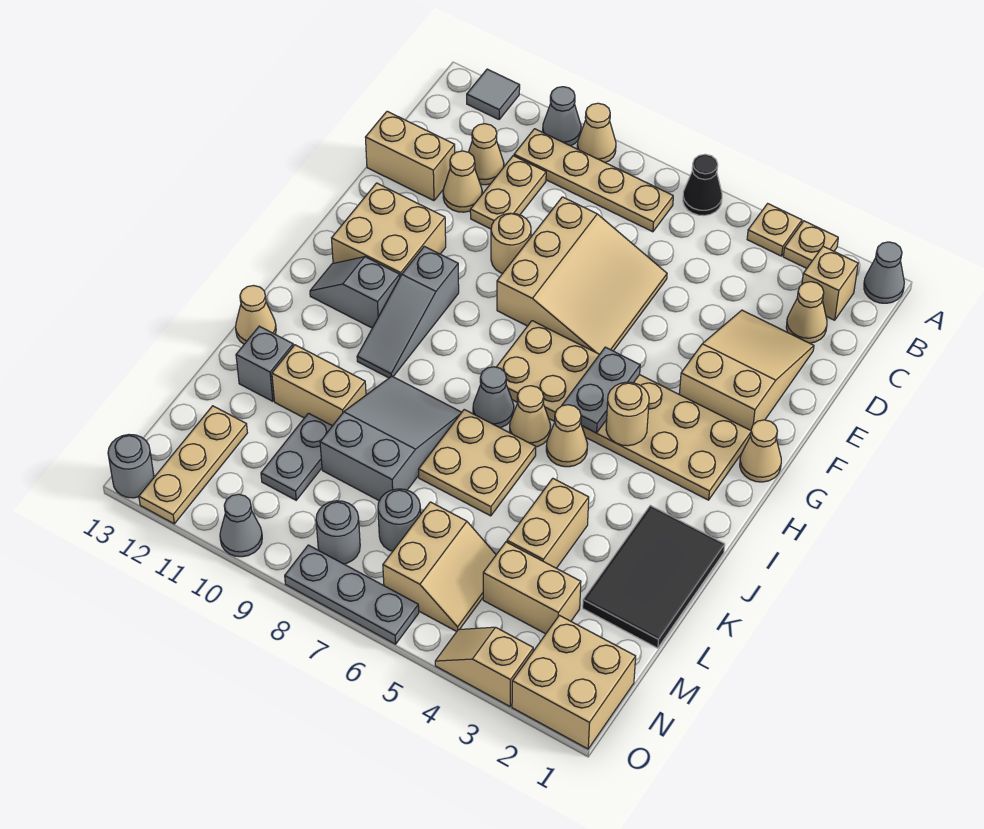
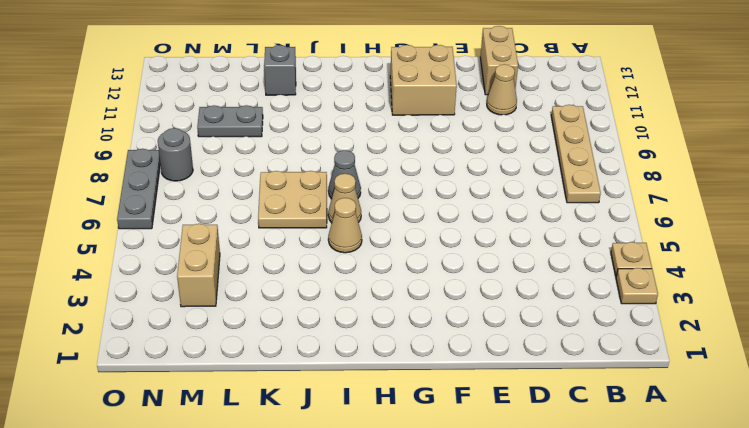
none -> grey cone A1 level 1
none -> black cone A6 level 1
none -> tan cone A9 level 1
none -> grey cone A10 level 1

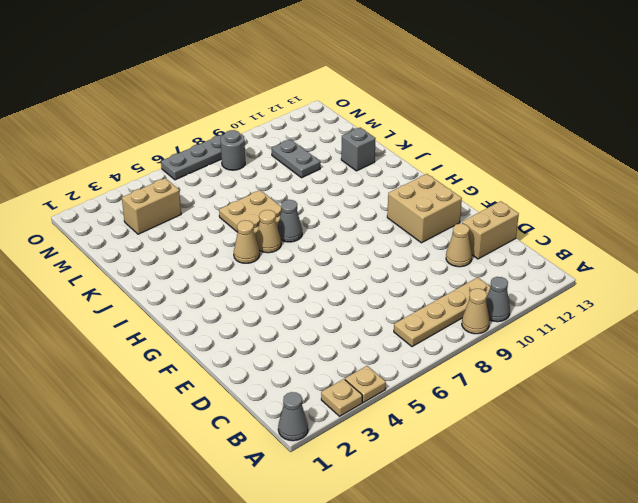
none -> black cone A6 level 1
none -> grey tile A12 level 1
none -> tan brick B2 level 1
none -> tan cone C2 level 1

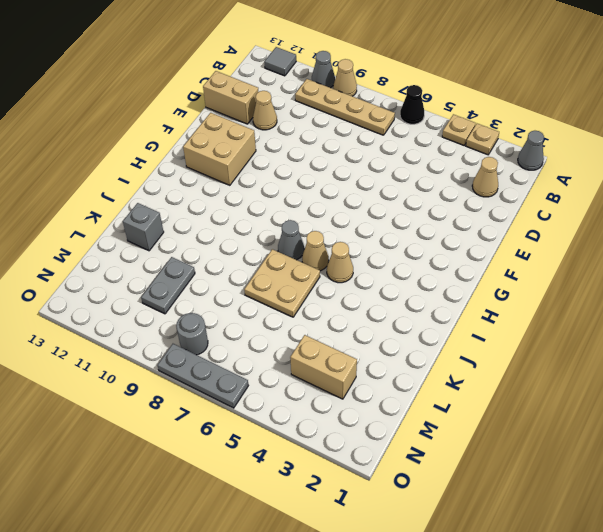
none -> tan brick B2 level 1
none -> tan plate C10:D10 level 1
none -> tan cone C11 level 1
none -> tan slope D2:F3 level 1 top F

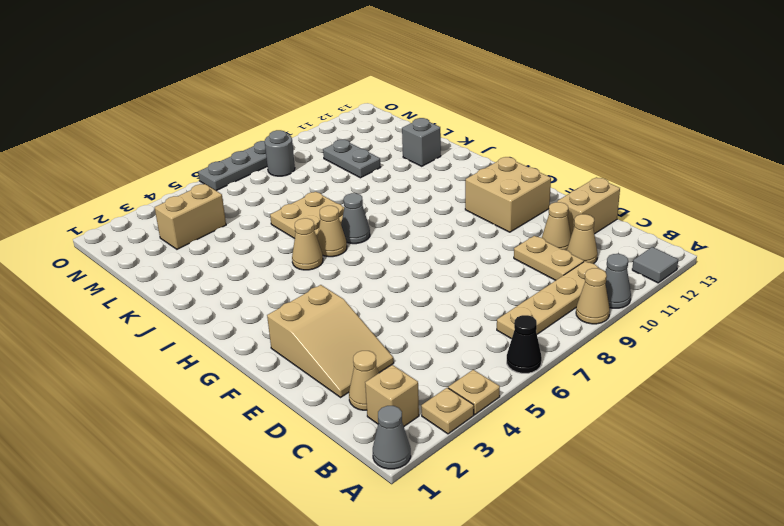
none -> tan slope D6:F8 level 1 top 8
none -> tan round brick E9 level 1
none -> tan cone G1 level 1
none -> tan plate G2:H7 level 1

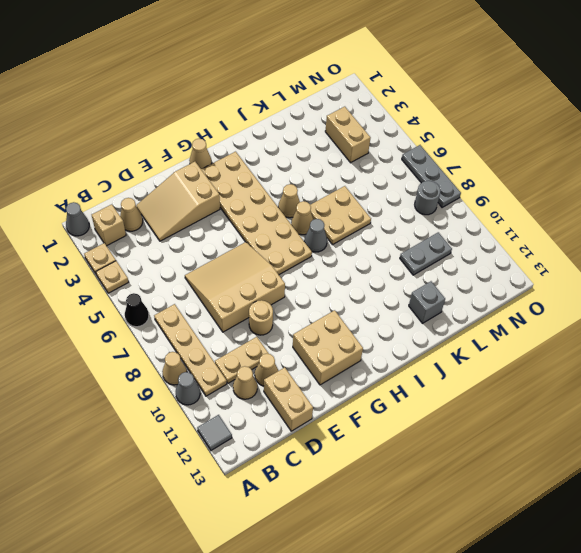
none -> grey slope G10:I10 level 1 top G
none -> grey slope H11:H12 level 1 top 11
none -> black tile J1:L2 level 1
none -> grey slope J8:L9 level 1 top L

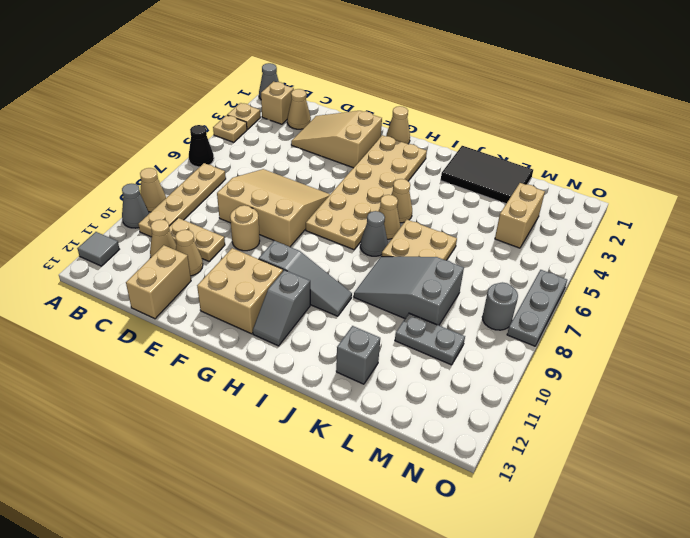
none -> tan cone J13 level 1
none -> tan brick K4:L4 level 1
none -> tan brick K10:K11 level 1
none -> tan slope M5:N6 level 1 top 6

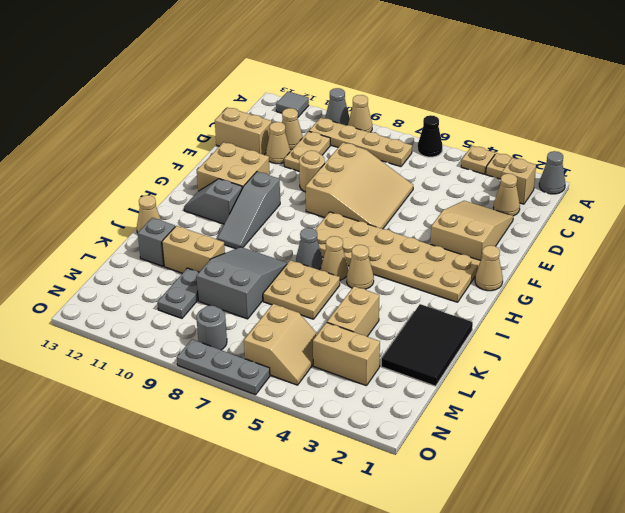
none -> grey round brick M7 level 1
none -> tan plate M12:O12 level 1
none -> tan brick N1:O2 level 1
none -> tan slope O3:O4 level 1 top 3

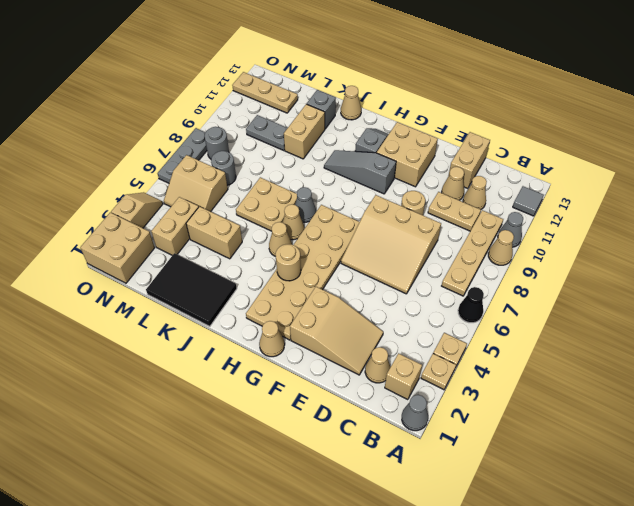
none -> grey slope J8:L9 level 1 top L
none -> grey cone O10 level 1
none -> grey round brick O13 level 1
none -> grey plate G5:H5 level 2

